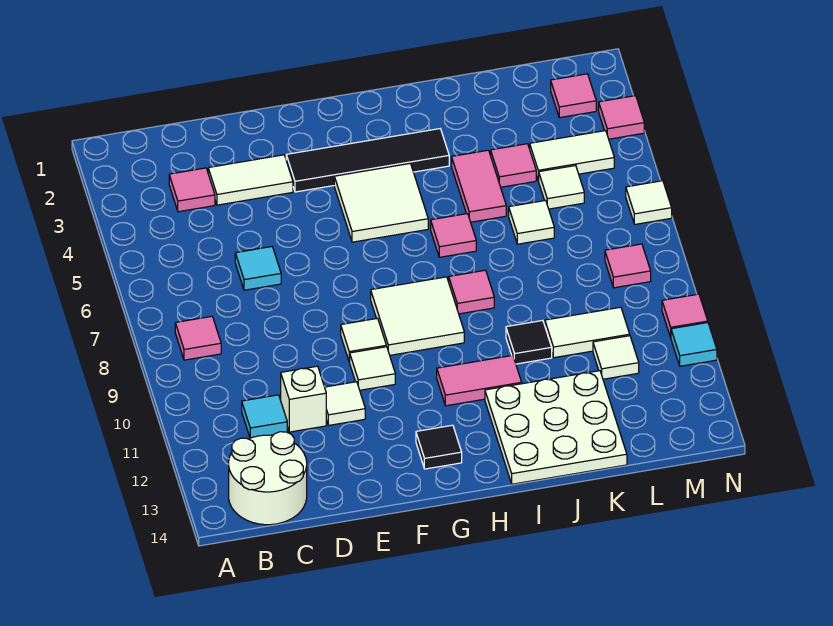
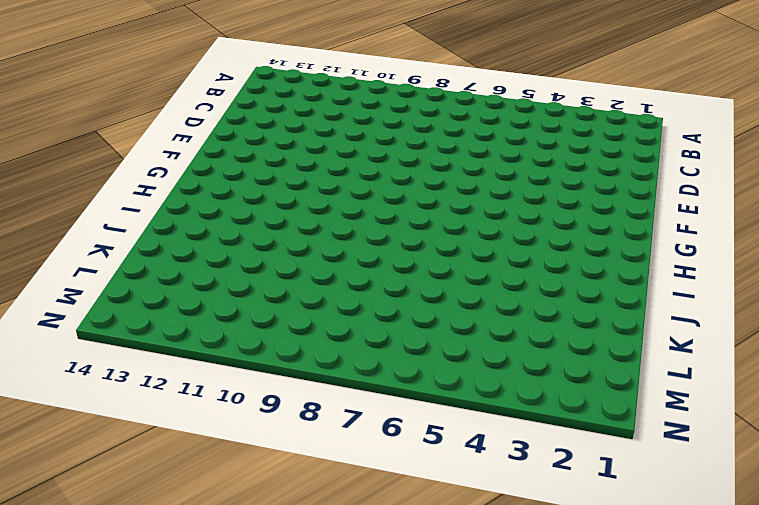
none -> pink tile B8 level 1
none -> white round brick B13:C14 level 1
none -> pink tile C3 level 1
none -> cyan tile C11 level 1

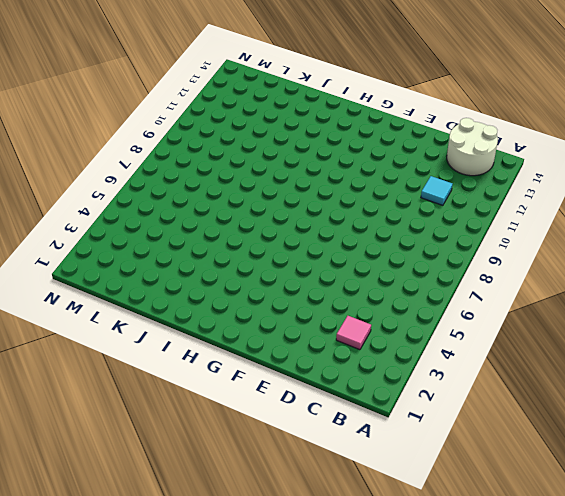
none -> pink tile B8 level 1
none -> white tile D3:E3 level 1
none -> cyan tile D6 level 1
none -> white brick D11 level 1

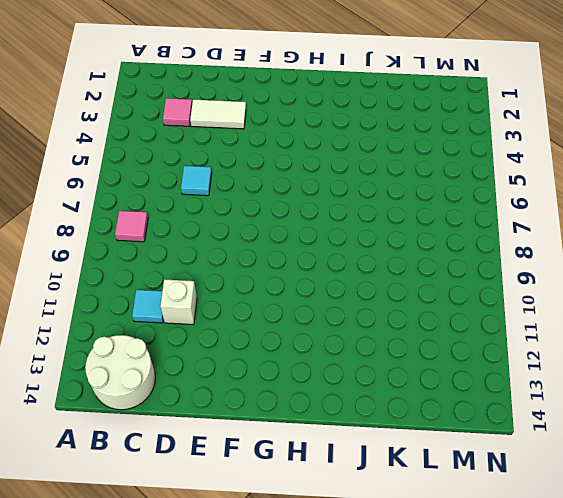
none -> white tile E11 level 1
none -> black tile F3:I3 level 1
none -> white tile F9 level 1
none -> white tile F10 level 1

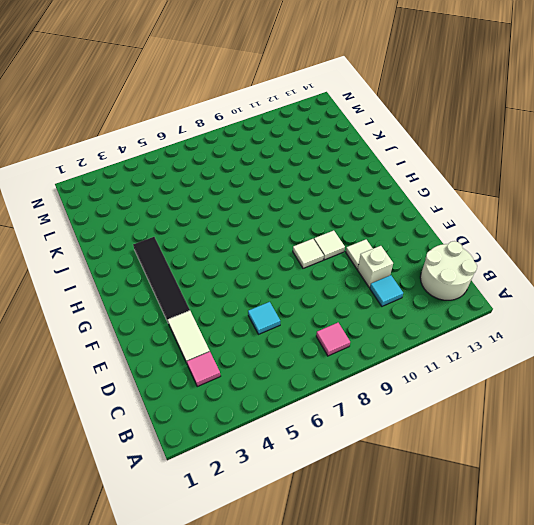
none -> white tile G4:H5 level 1
none -> white tile G8:H9 level 1
none -> black tile G13 level 1
none -> pink tile H11:I11 level 1

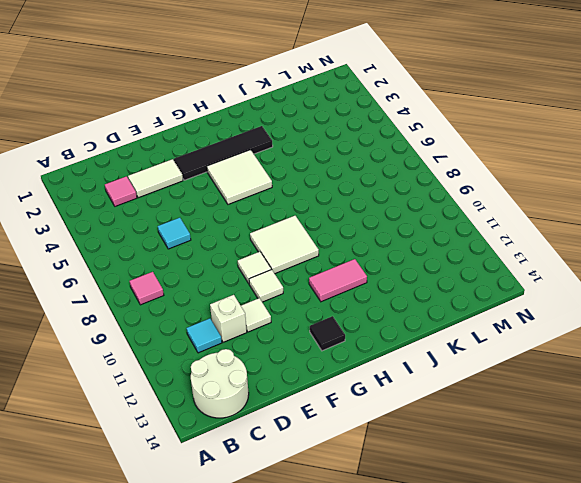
none -> pink tile I6 level 1
none -> pink tile I8 level 1
none -> white plate I12:K14 level 1
none -> pink tile J4:J5 level 1

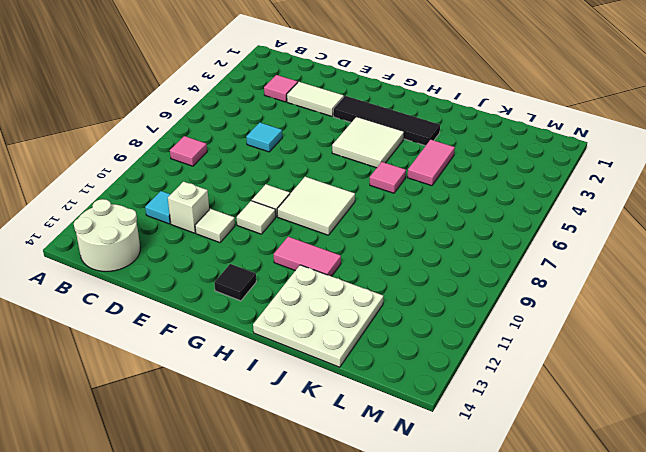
none -> pink tile I8 level 1
none -> black tile J10 level 1
none -> pink tile K4 level 1
none -> white tile K6 level 1

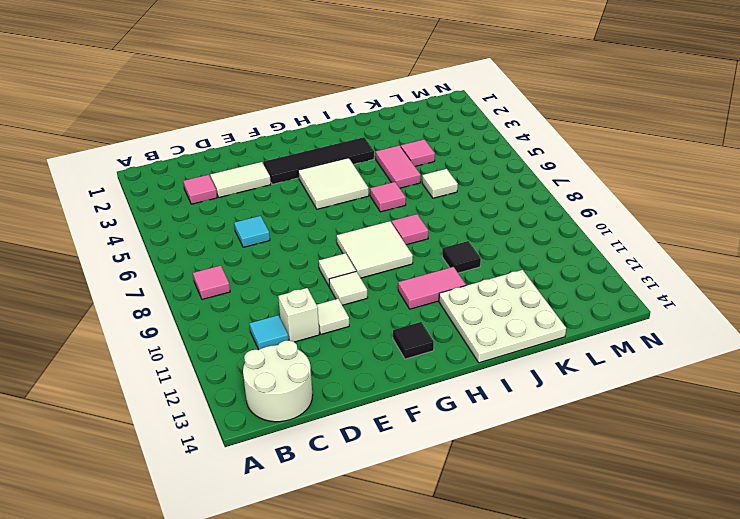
none -> white tile K10:L10 level 1
none -> white tile L4:M4 level 1
none -> white tile L5 level 1
none -> white tile L11 level 1

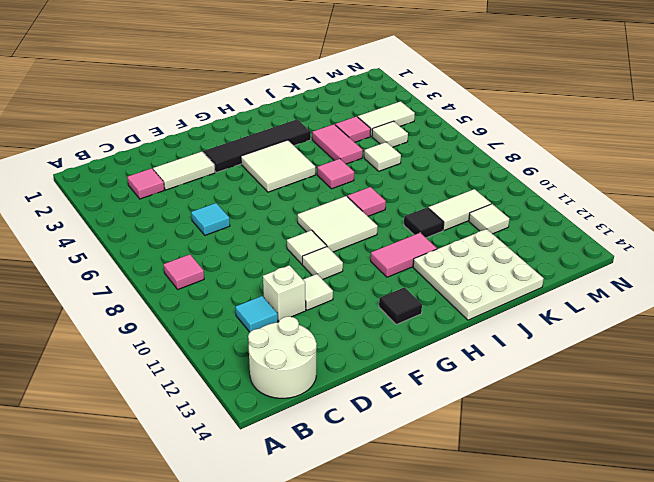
none -> pink tile M2 level 1
none -> pink tile M8 level 1
none -> pink tile N3 level 1
none -> white tile N6 level 1

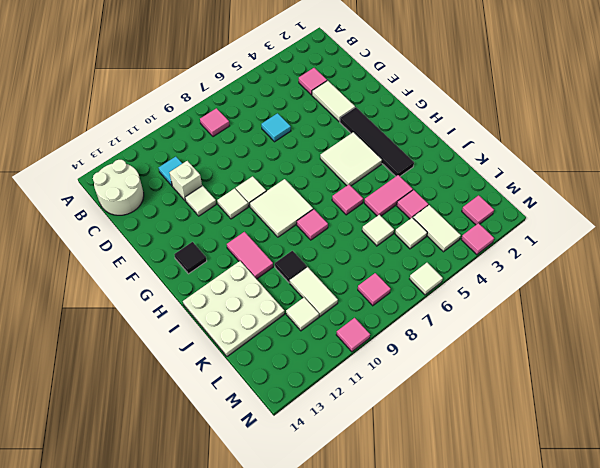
none -> cyan tile N11 level 1

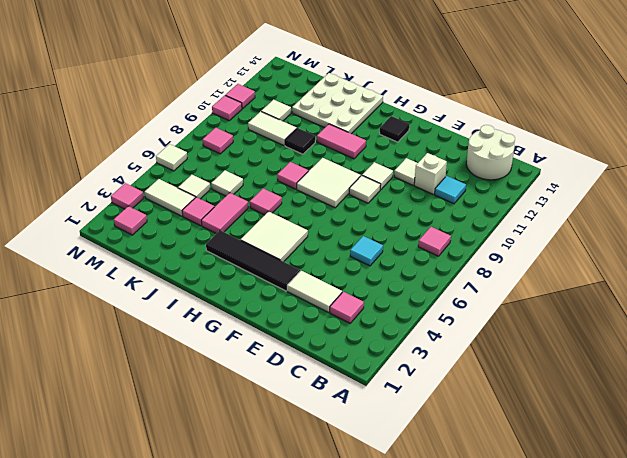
pink tile N11 level 1 -> cyan tile N11 level 1

